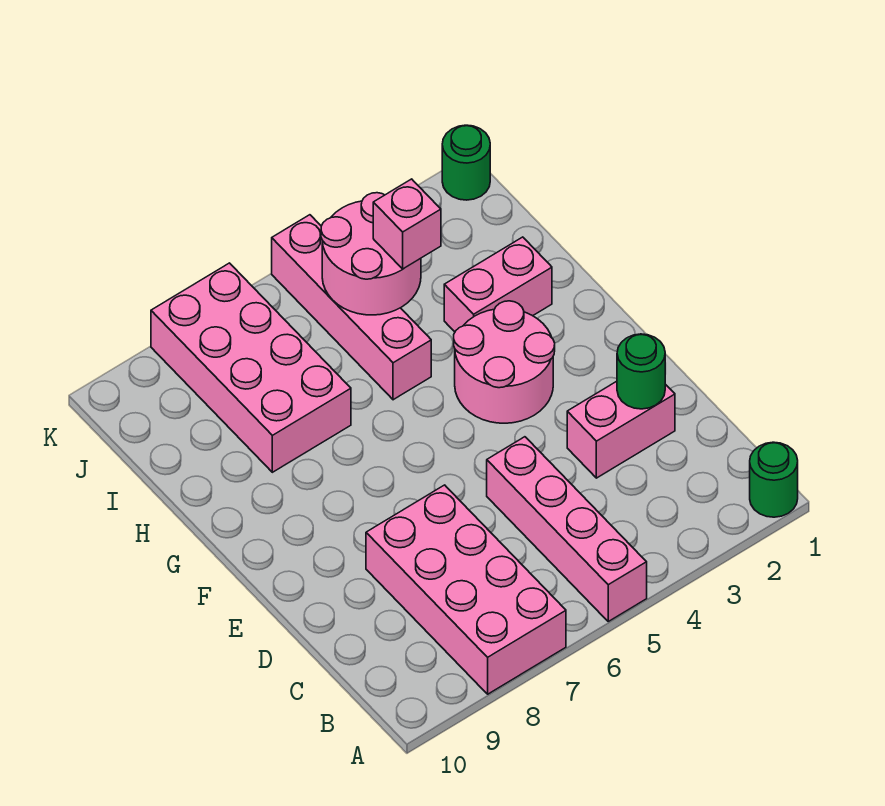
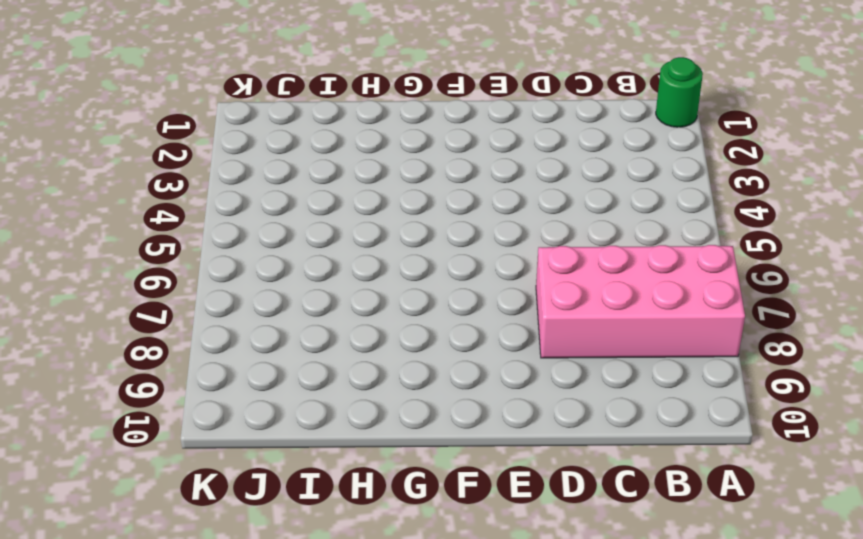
none -> pink brick A5:D5 level 1
none -> pink brick D2:D3 level 1
none -> pink round brick F3:G4 level 1

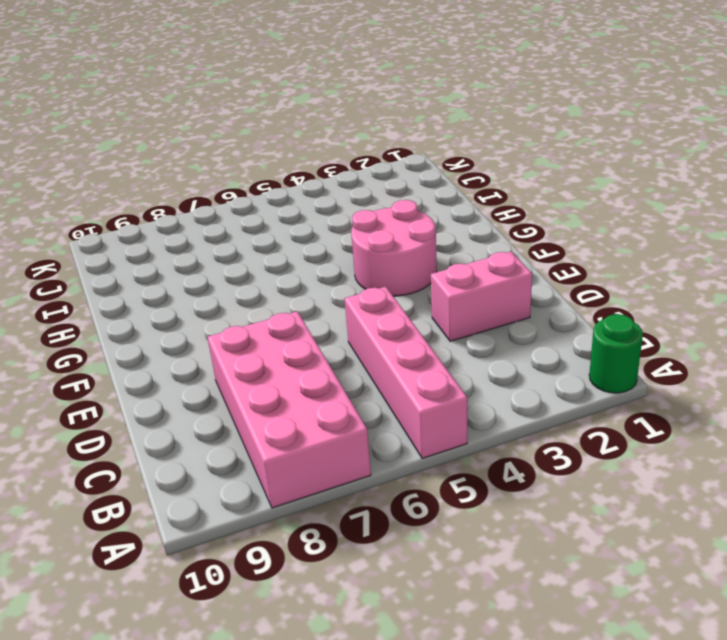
none -> pink brick H2:H3 level 1
none -> pink brick H5:K5 level 1
none -> pink brick H7:K8 level 1

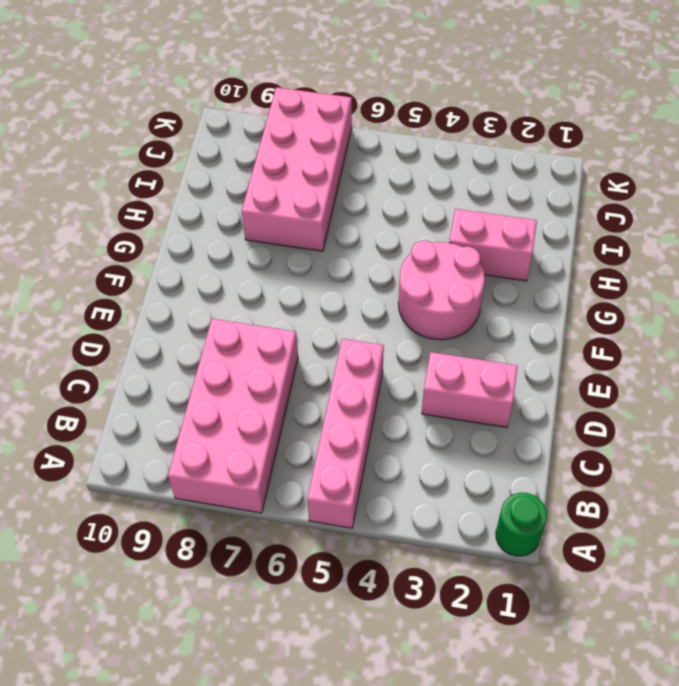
none -> pink brick H5:K5 level 1
none -> green round brick K1 level 1
none -> green round brick D2 level 2

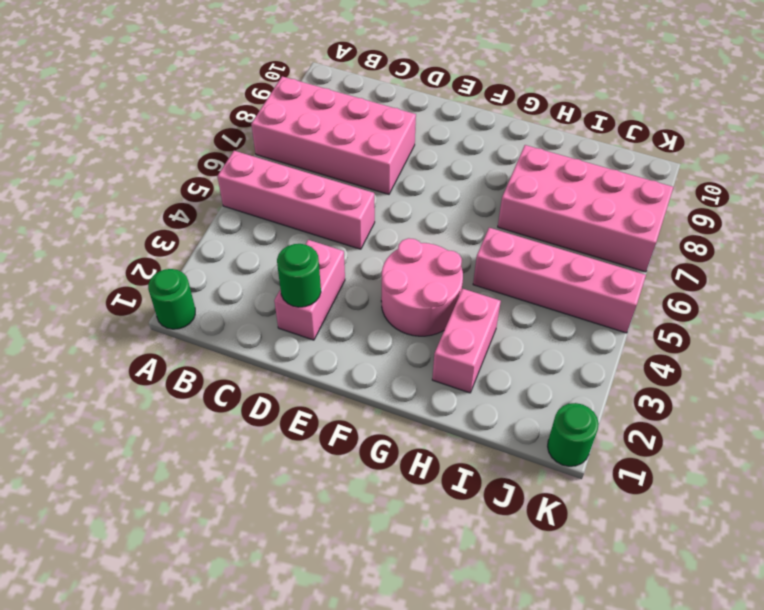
none -> pink round brick I4:J5 level 2
none -> pink brick I4 level 3

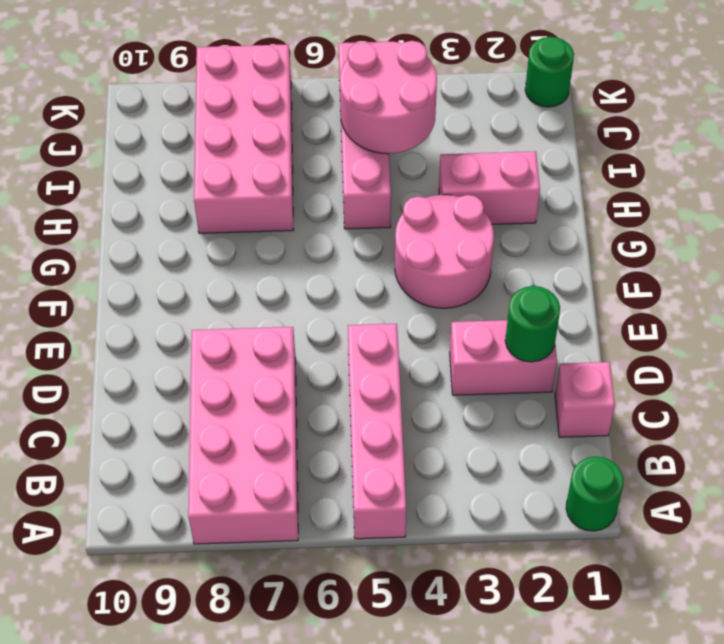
pink brick C1 level 1 -> pink brick I4 level 3

